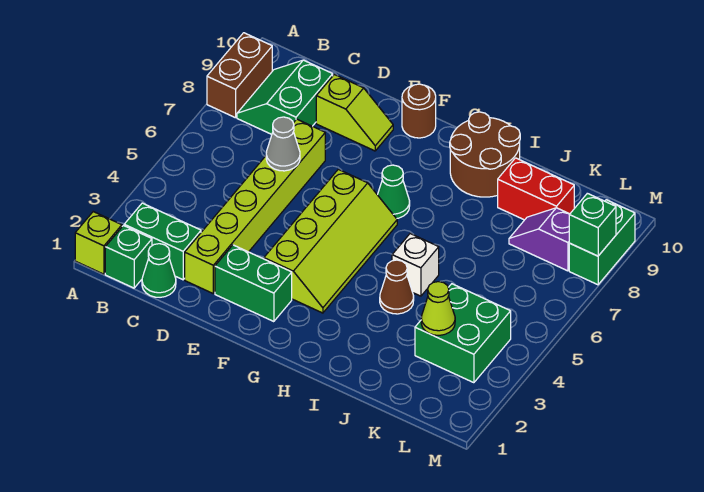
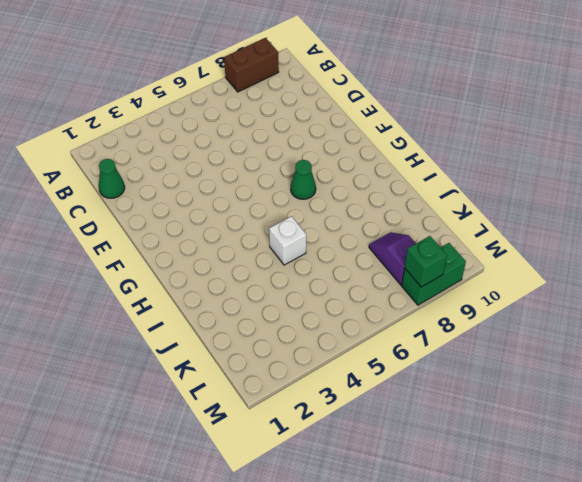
none -> lime brick A1 level 1
none -> green brick B1 level 1
none -> green brick B2:C2 level 1

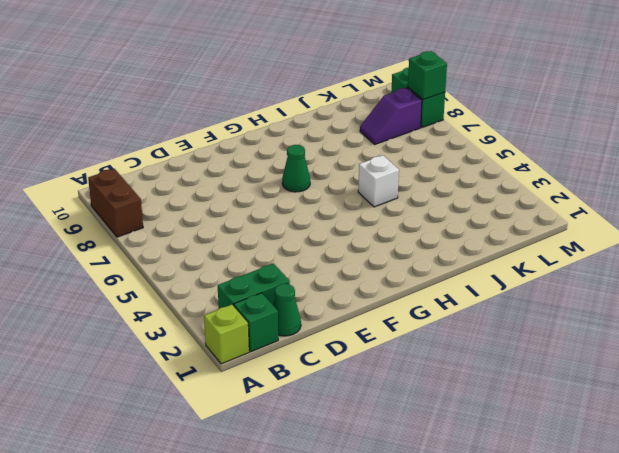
none -> green slope B8:C9 level 1 top C
none -> lime brick D2:D7 level 1
none -> lime slope D9:E9 level 1 top D

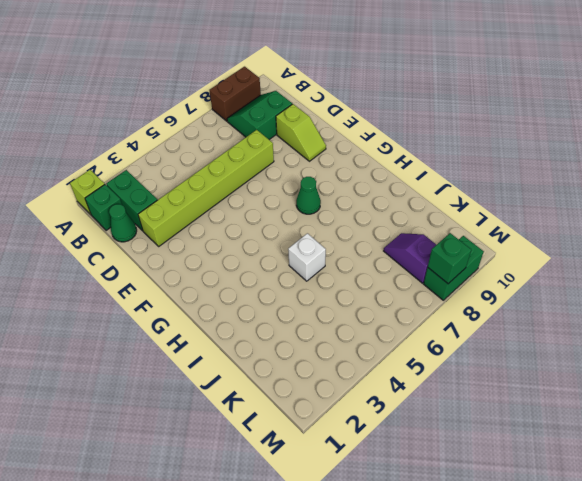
none -> green brick E2:F2 level 1
none -> lime slope F3:G6 level 1 top F
none -> brown round brick F10 level 1

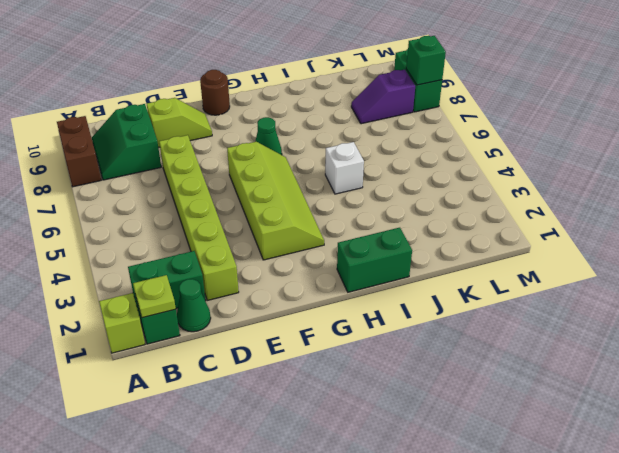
lime plate B1 level 2 -> none
green brick H1:I1 level 1 -> green brick E2:F2 level 1
none -> brown round brick H9:I10 level 1
none -> brown cone I4 level 1
none -> red brick J9:K9 level 1

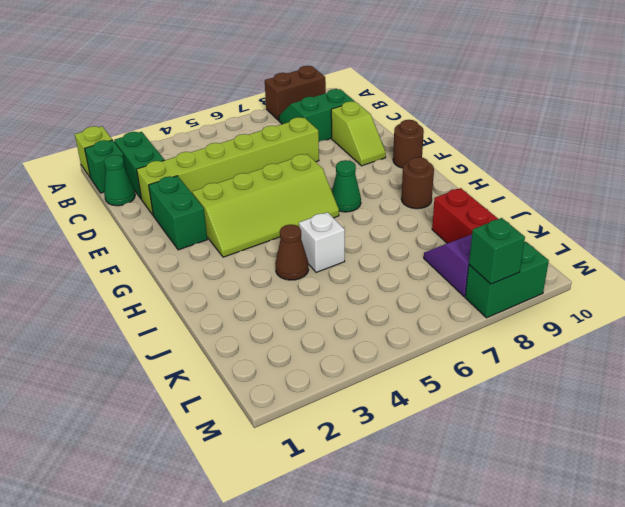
brown round brick H9 level 1 -> brown round brick H9:I10 level 1
none -> green brick K3:L4 level 1
none -> grey cone D6 level 2
none -> lime cone K3 level 2

